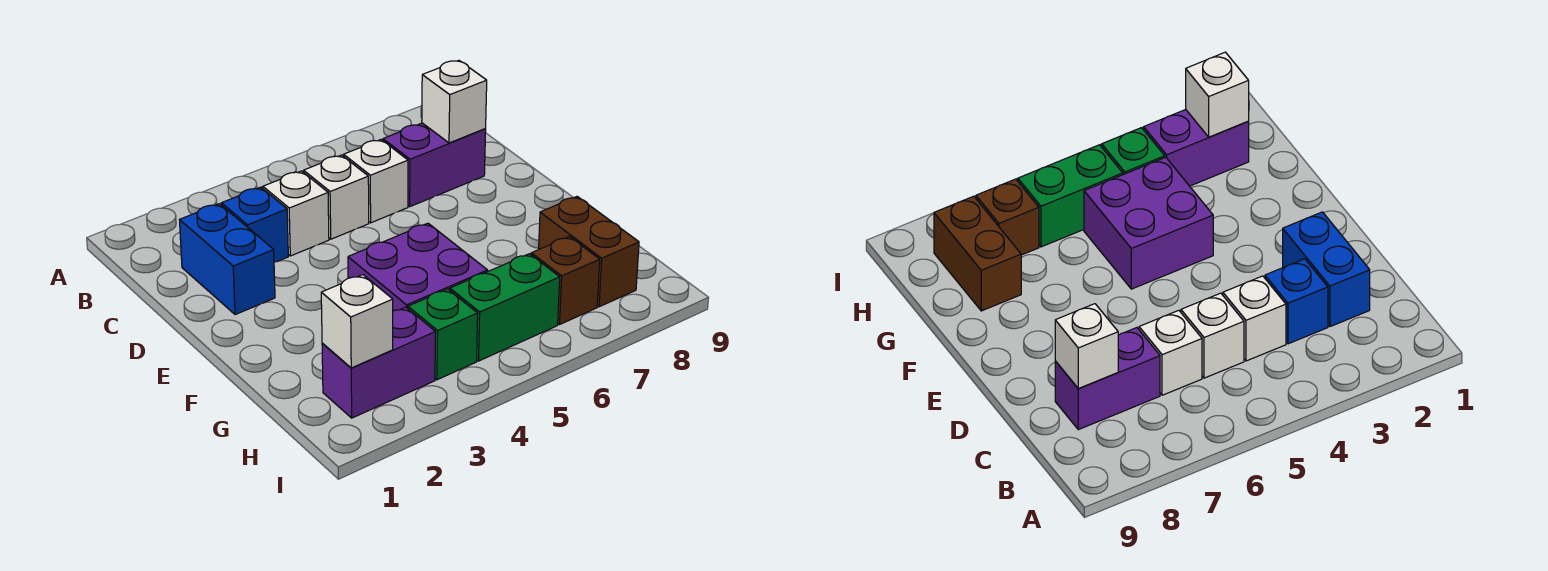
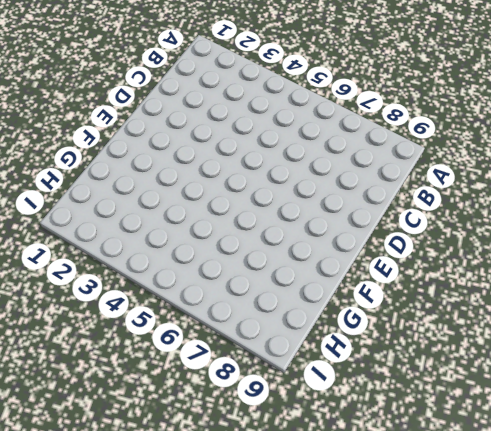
none -> blue brick C2:D2 level 1
none -> blue brick C3 level 1
none -> white brick C4 level 1

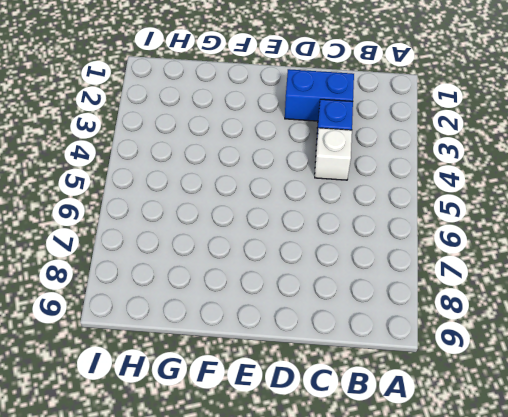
none -> white brick C5 level 1
none -> white brick C6 level 1
none -> purple brick C7:C8 level 1

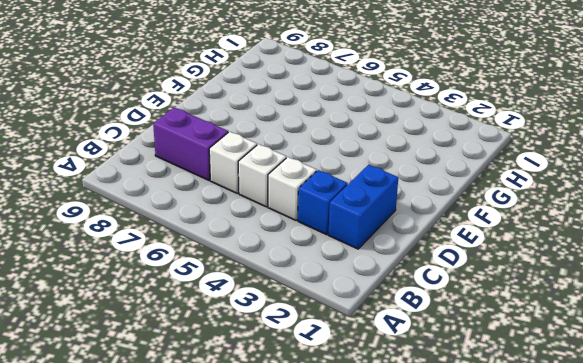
none -> purple brick F4:G5 level 1
none -> brown brick G8:H8 level 1
none -> purple brick H2:H3 level 1

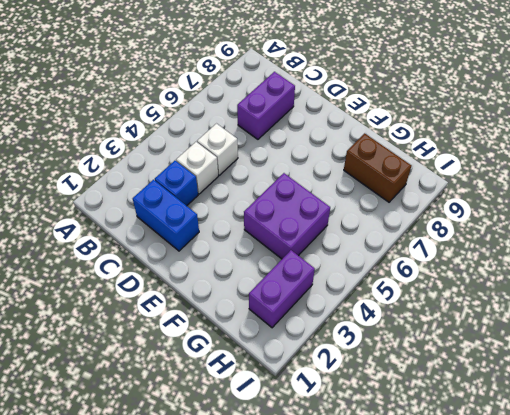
none -> white brick C6 level 1
none -> green brick H4 level 1
none -> green brick H5:H6 level 1

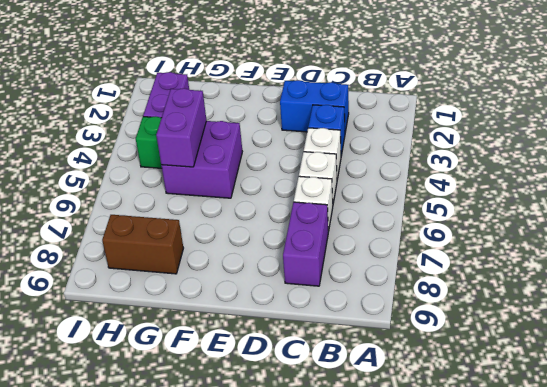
purple brick G4:G5 level 2 -> none
none -> green brick H5:H6 level 1
none -> brown brick H7 level 1
none -> white brick C8 level 2

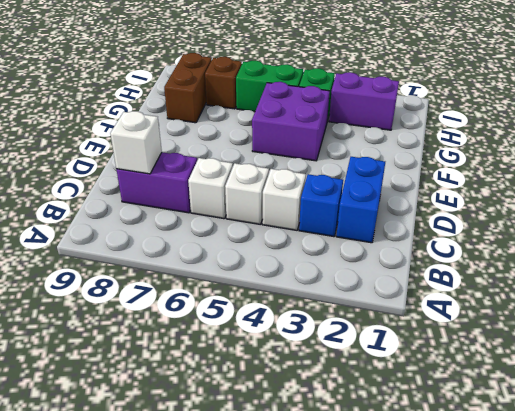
none -> white brick H2 level 2

